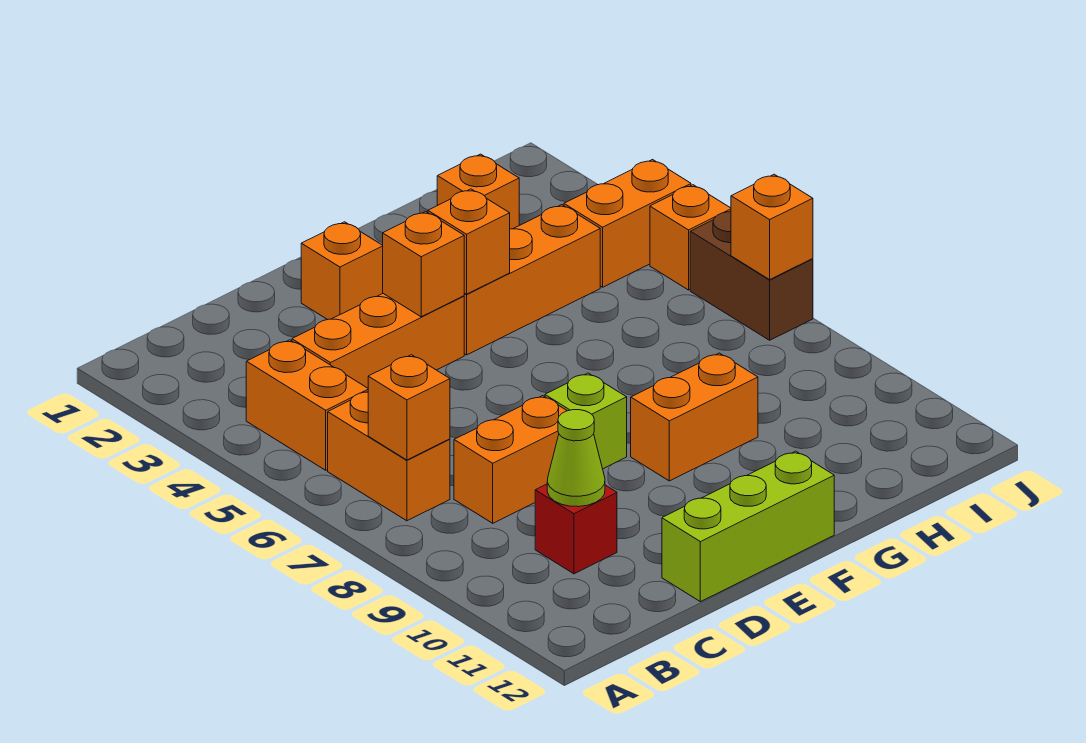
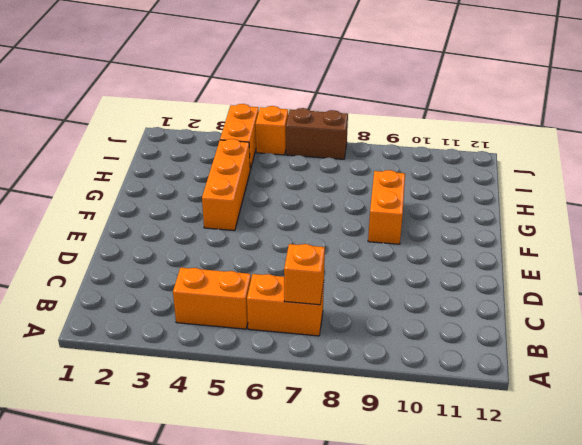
none -> orange brick C4:E4 level 1
none -> orange brick C8:D8 level 1
none -> red brick C10 level 1

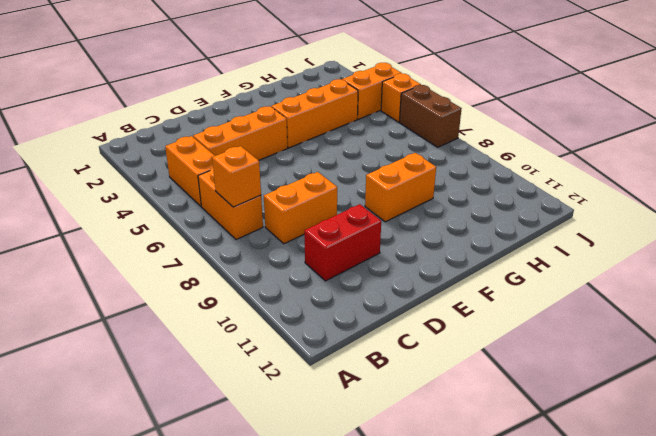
red brick C10:D10 level 1 -> red brick C10 level 1
none -> lime brick D12:F12 level 1
none -> orange brick E2 level 1
none -> lime brick E8 level 1

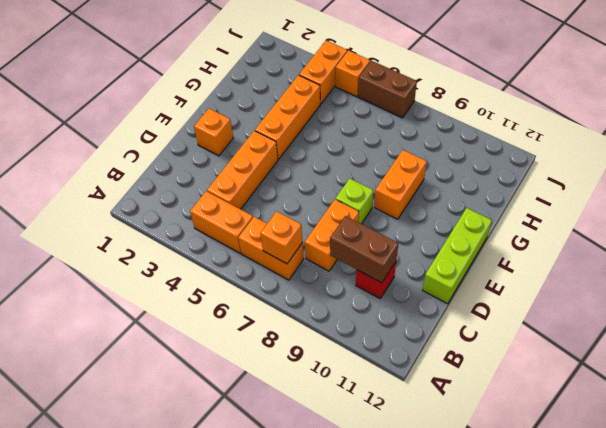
brown brick C9:C10 level 2 -> lime cone C10 level 2
none -> orange brick H2 level 1
none -> orange brick E4 level 2
none -> orange brick F4 level 2

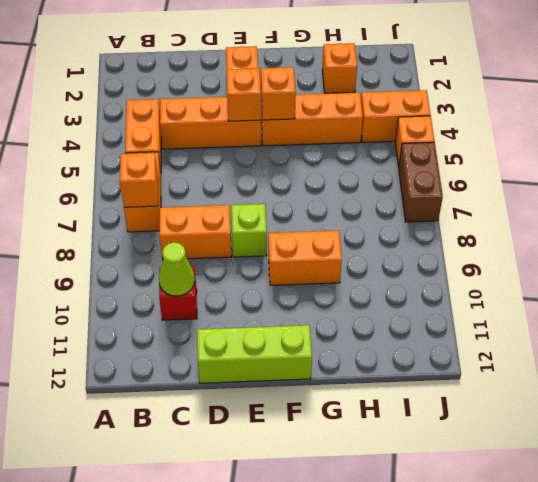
none -> orange brick J7 level 2

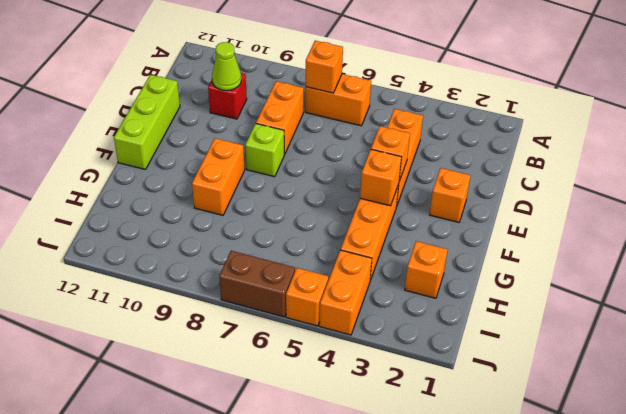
none -> orange brick B4:B5 level 1
none -> orange brick J7 level 2

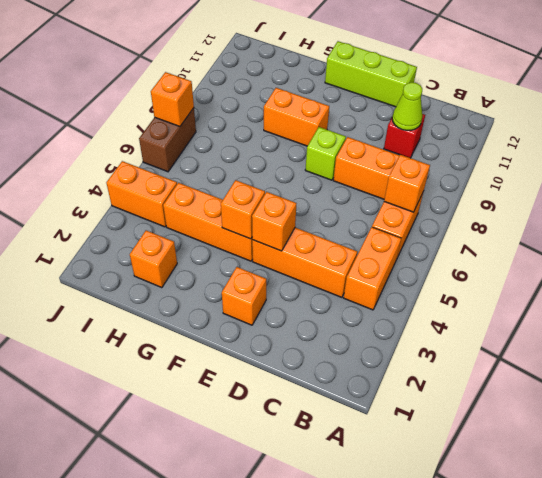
none -> orange brick J5 level 1

